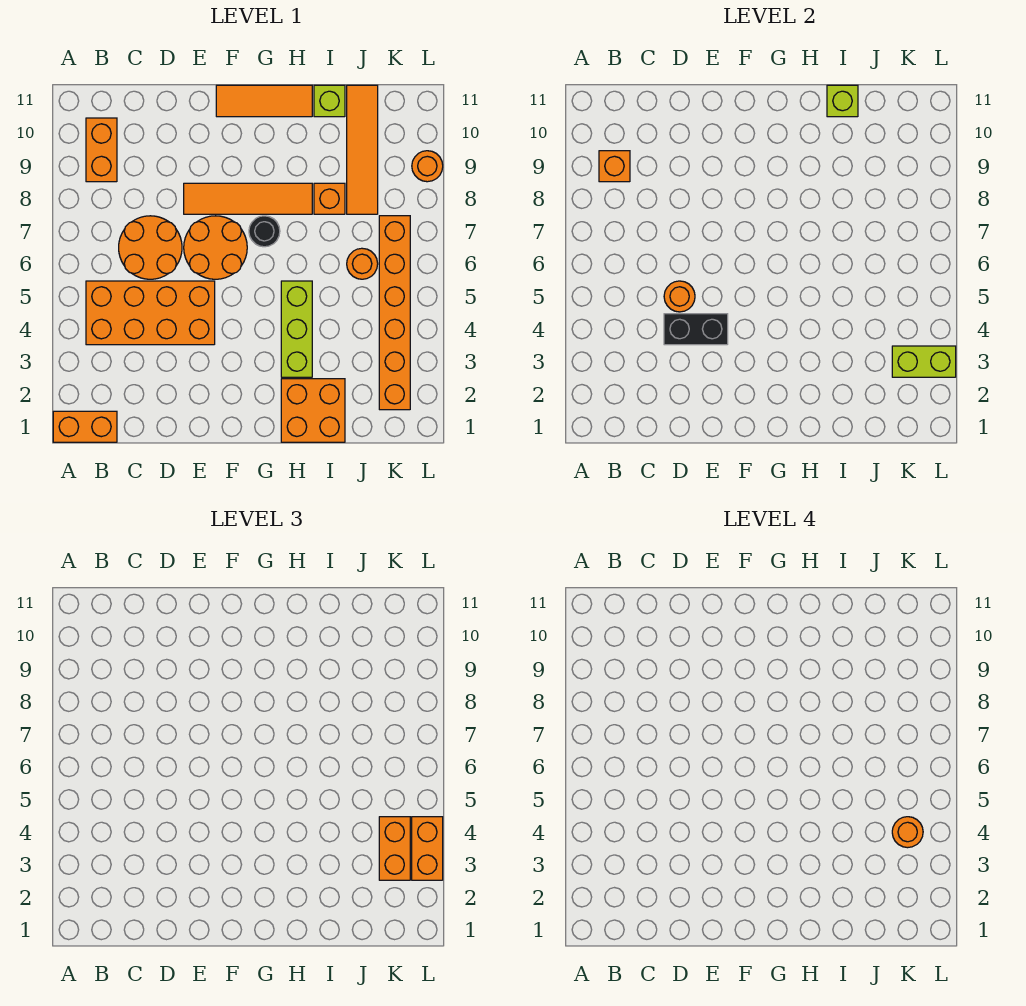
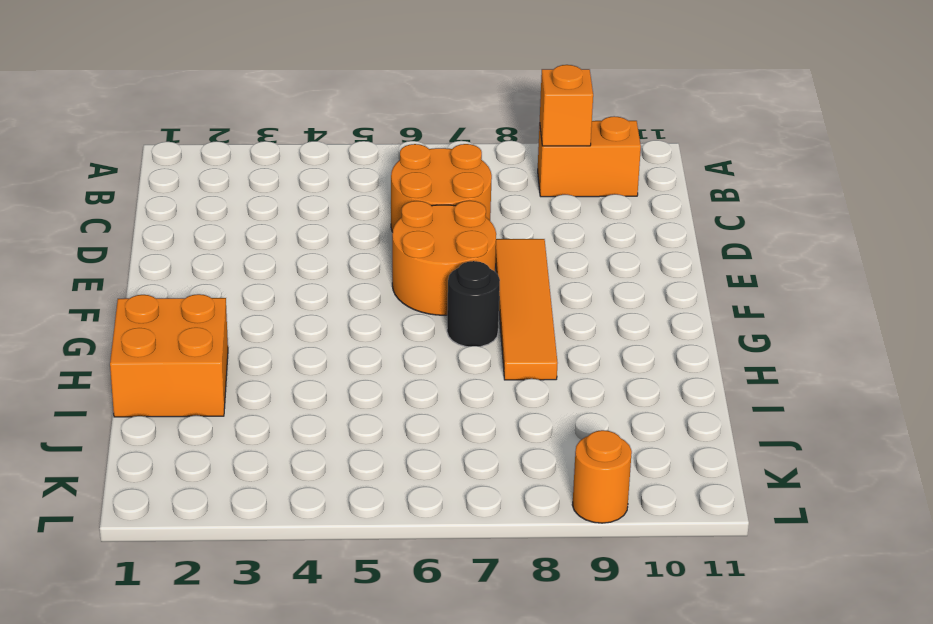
none -> orange brick A1:B1 level 1
none -> orange brick B4:E5 level 1
none -> orange tile F11:H11 level 1

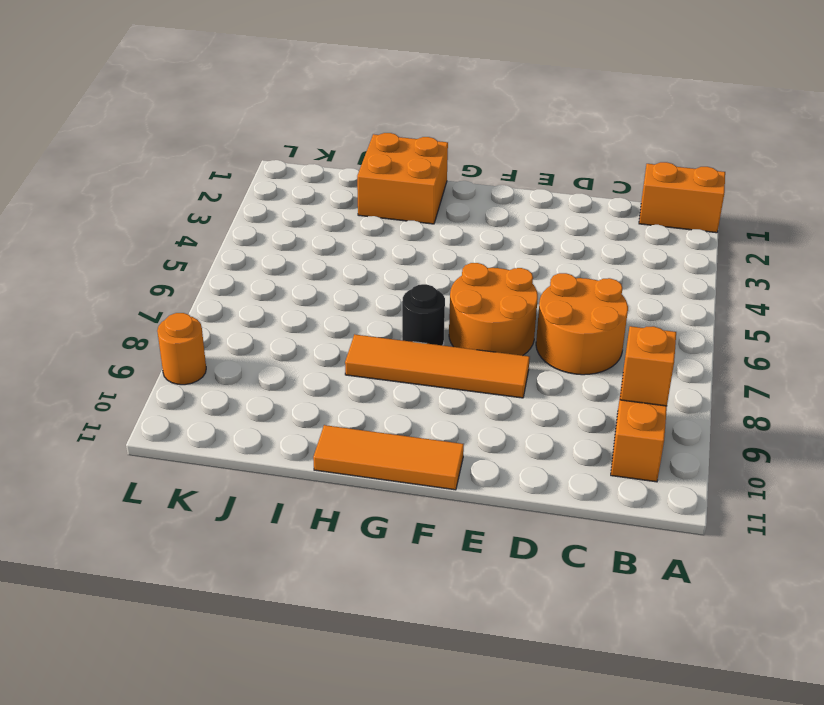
none -> orange brick B4:E5 level 1
none -> lime brick H3:H5 level 1
none -> orange brick I8 level 1

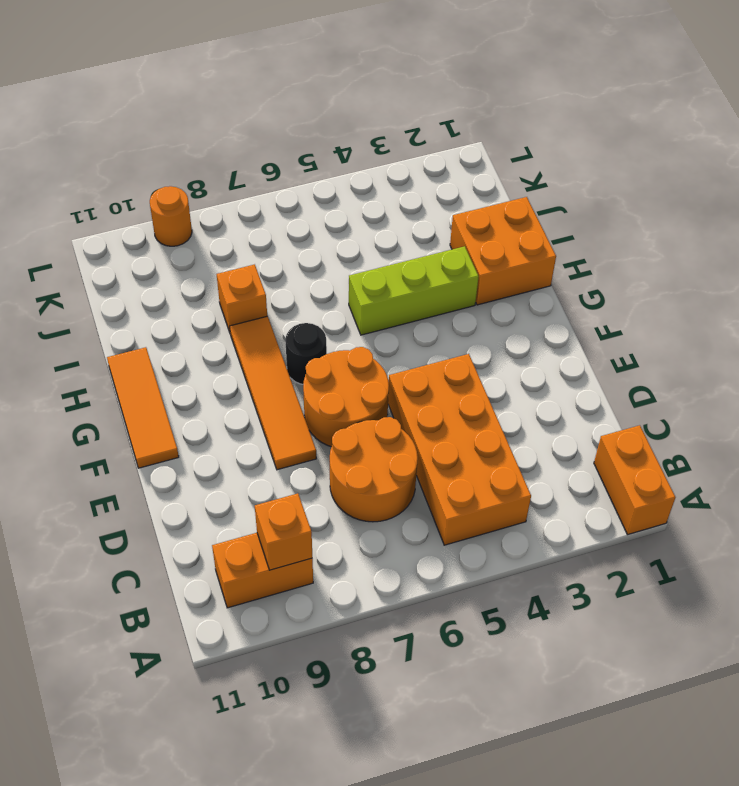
none -> lime brick I11 level 1
none -> orange round brick J6 level 1
none -> orange tile J8:J11 level 1

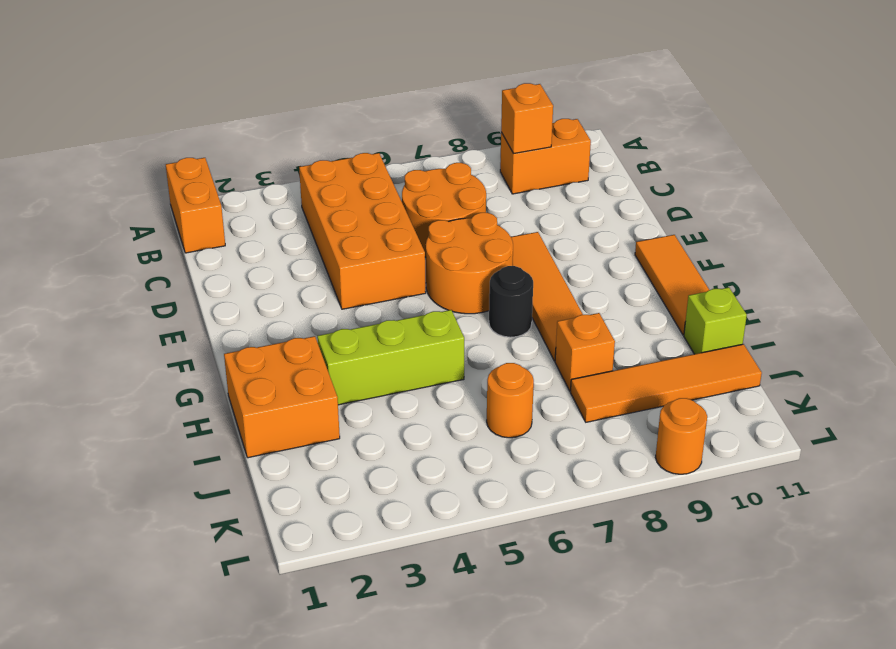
none -> orange brick K2:K7 level 1
none -> black brick D4:E4 level 2
none -> orange round brick D5 level 2

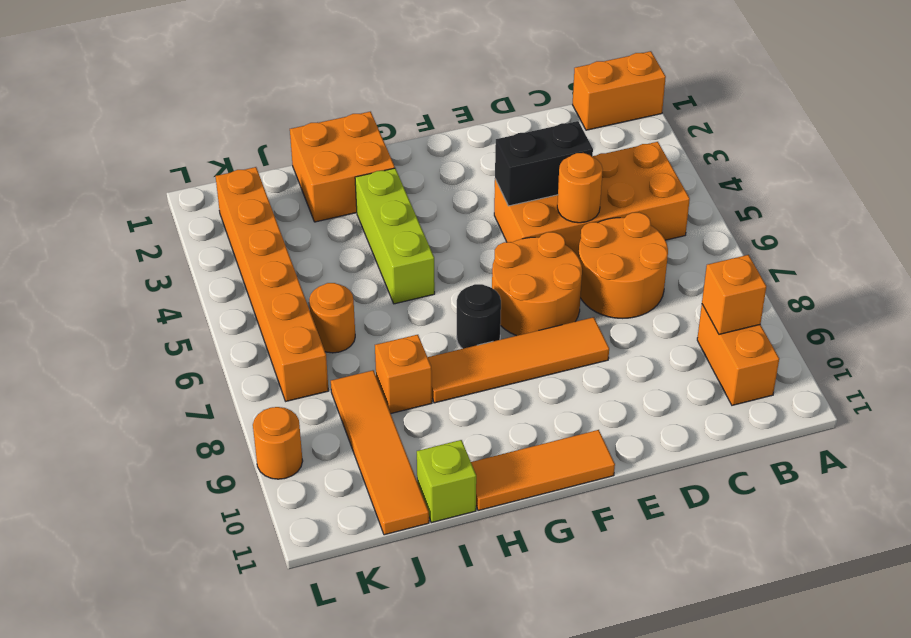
none -> lime brick I11 level 2
none -> lime brick K3:L3 level 2
none -> orange brick K3:K4 level 3

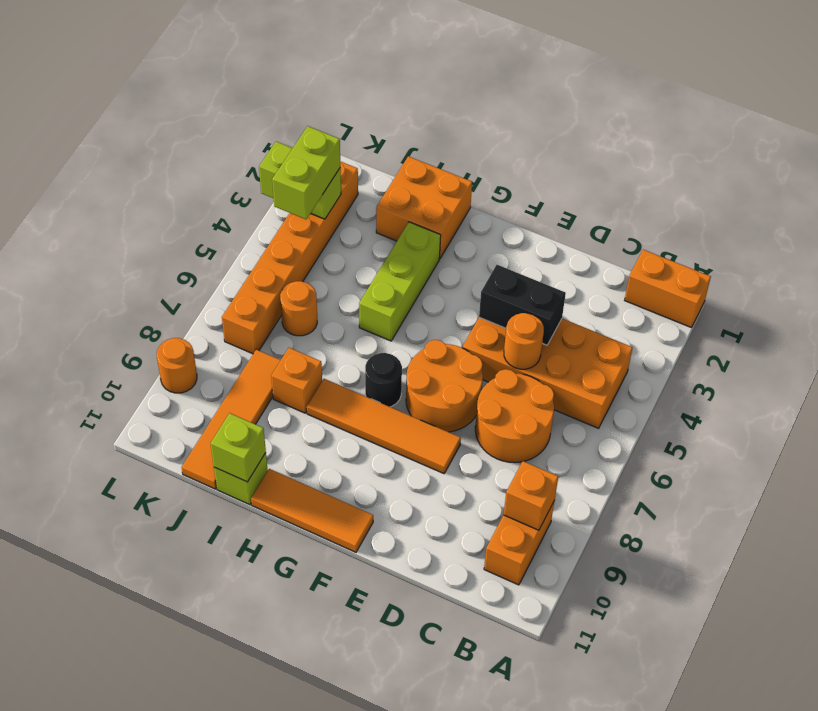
lime brick K3:K4 level 3 -> orange brick K3:K4 level 3
none -> orange brick L3:L4 level 3
none -> orange round brick K4 level 4

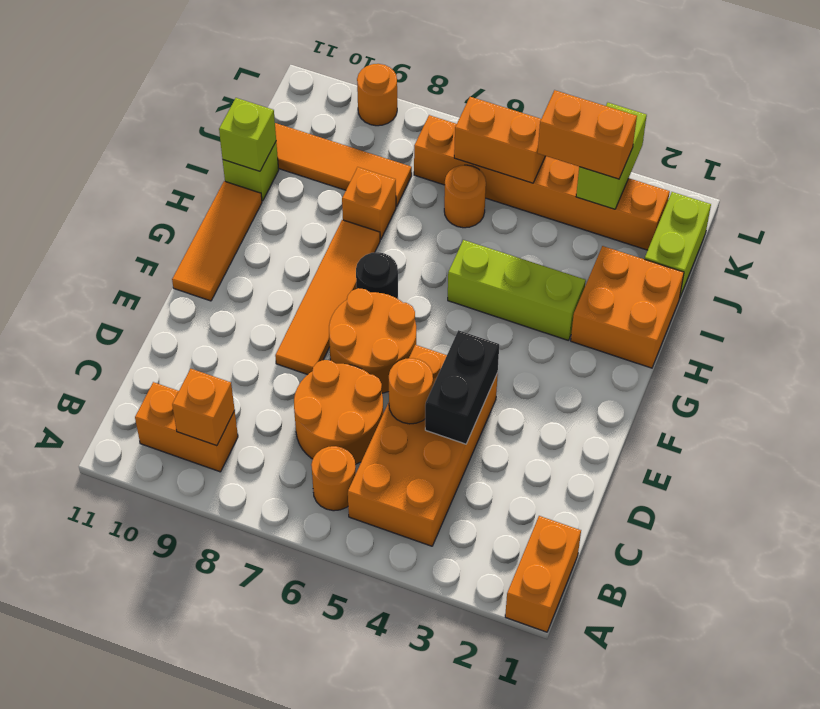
orange round brick B6 level 1 -> orange round brick K4 level 4
lime brick J1:K1 level 1 -> none
orange brick K5:K6 level 2 -> orange brick L3:L4 level 3

